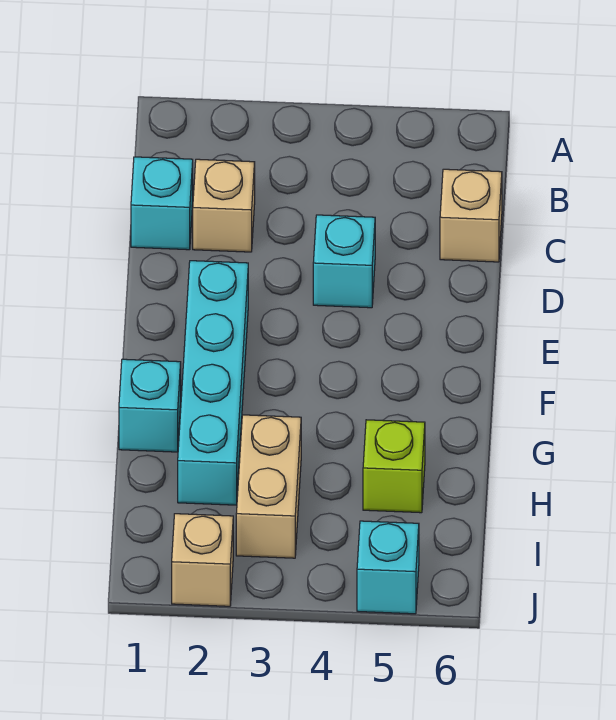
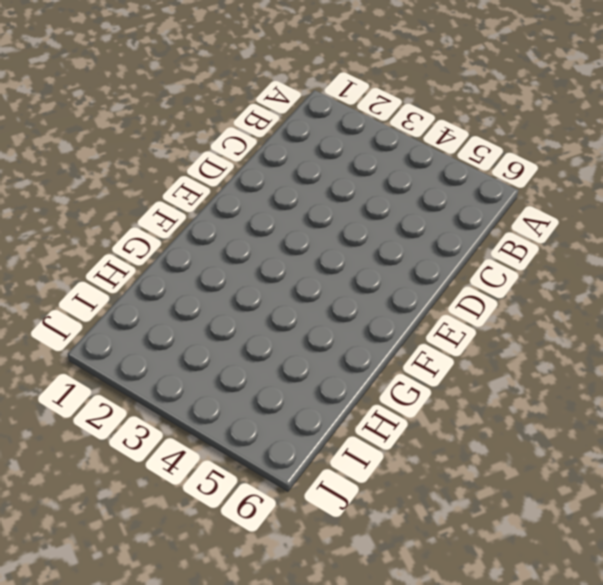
none -> cyan brick C1 level 1
none -> tan brick C2 level 1

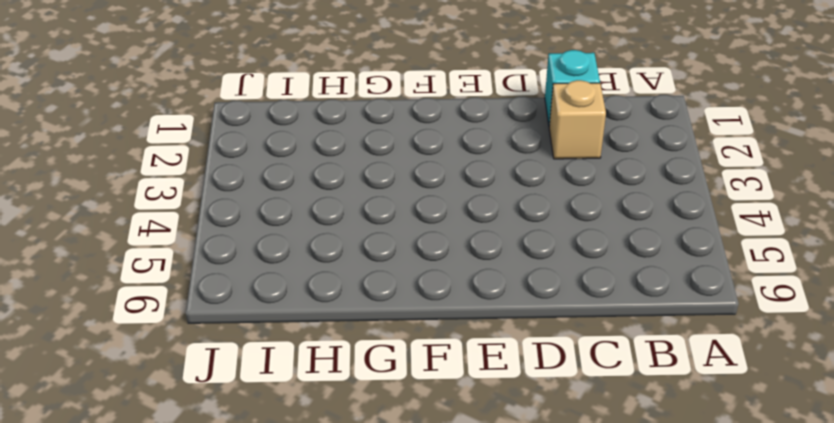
none -> tan brick C6 level 1
none -> cyan brick D4 level 1

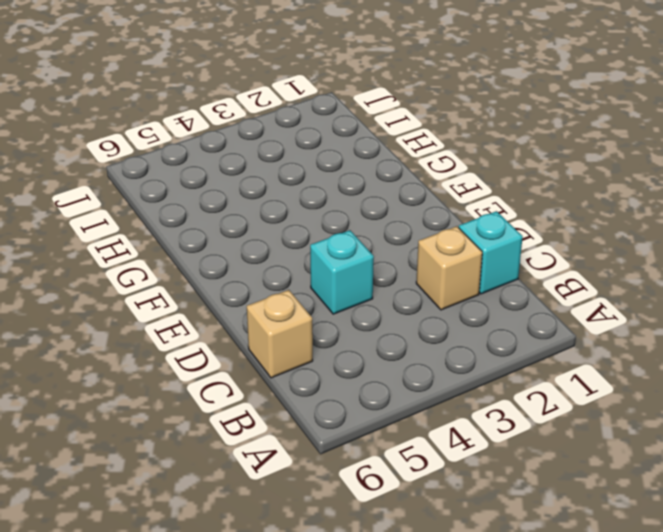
none -> cyan brick E2:H2 level 1
none -> cyan brick G1 level 1

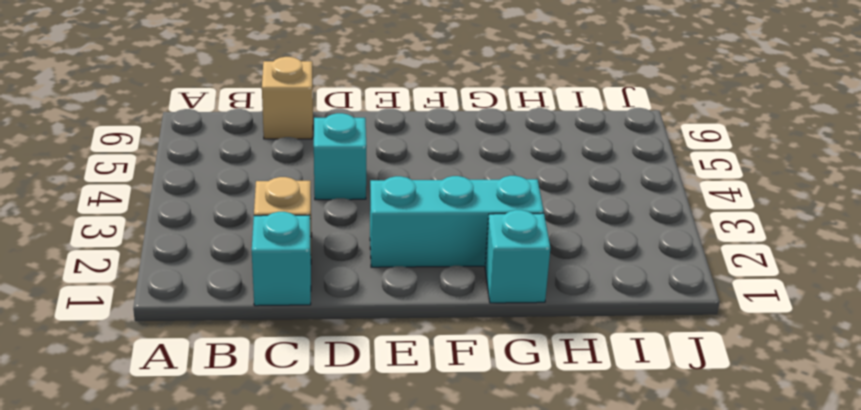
cyan brick E2:G2 level 1 -> cyan brick E2:H2 level 1
none -> tan brick H3:I3 level 1
none -> lime brick H5 level 1

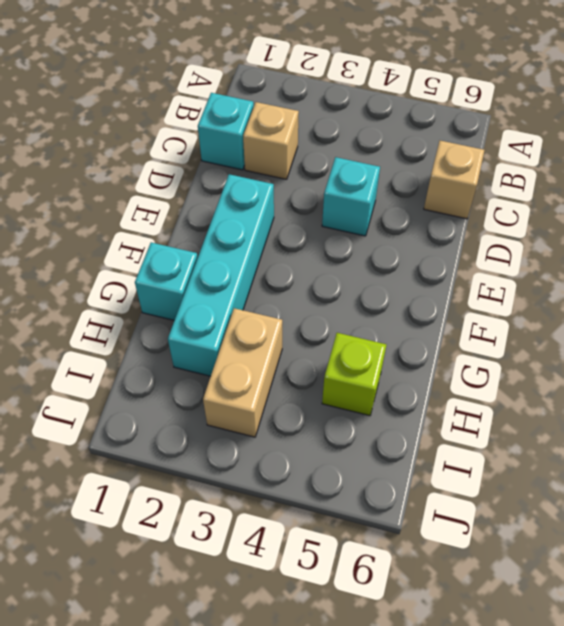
none -> tan brick J2 level 1
none -> cyan brick J5 level 1

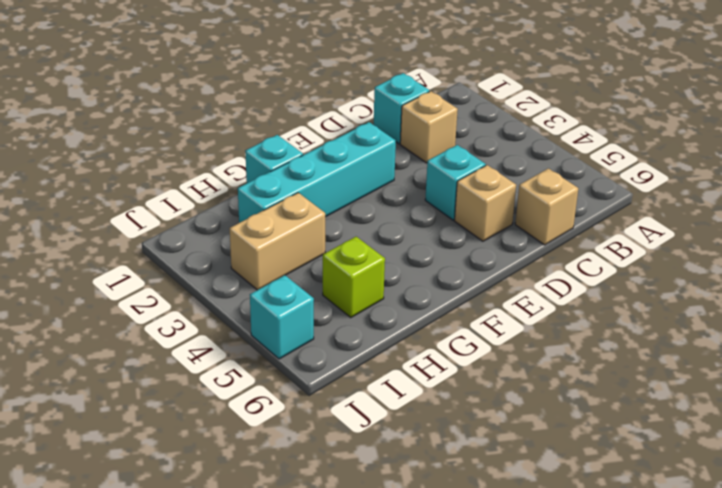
tan brick D5 level 1 -> tan brick J2 level 1

